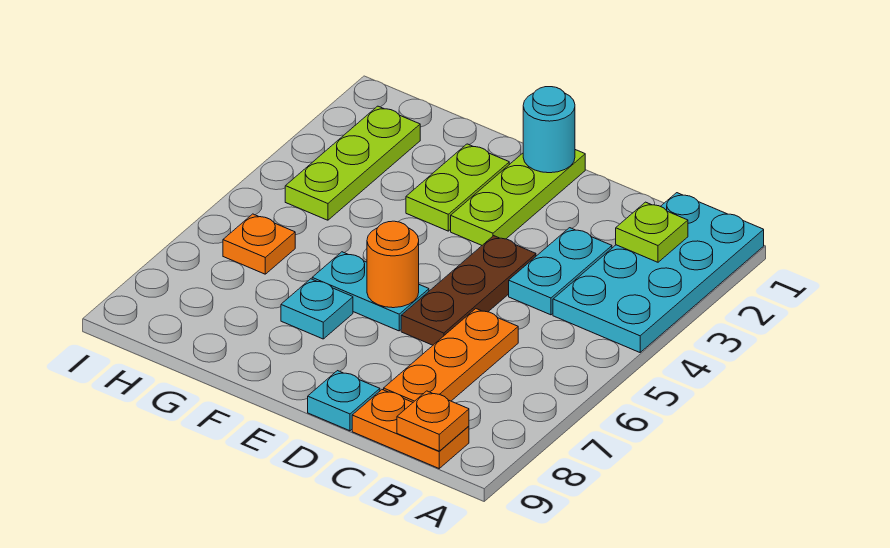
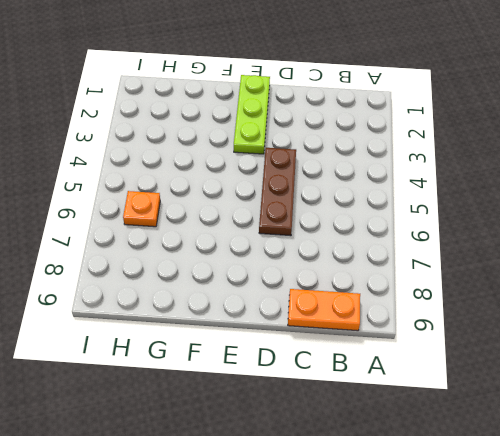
none -> cyan plate A1:B4 level 1
none -> cyan plate C3:C4 level 1
none -> orange plate C6:C8 level 1

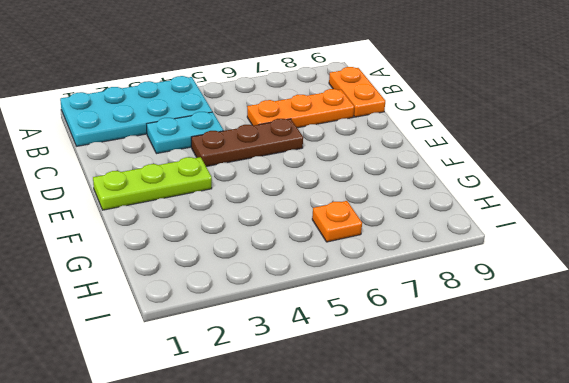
none -> cyan plate D9 level 1
none -> cyan plate E6:F6 level 1
none -> lime plate F2:F3 level 1

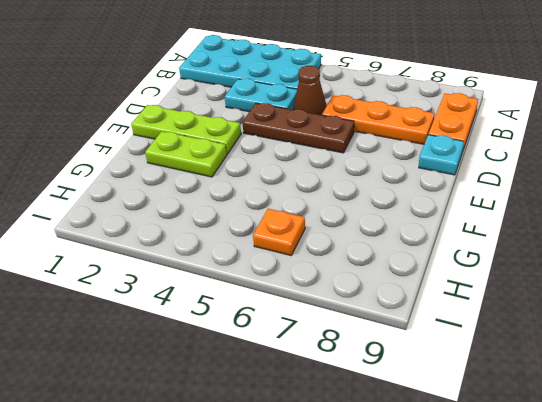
brown cone C5 level 1 -> none
none -> cyan plate E6:F6 level 1
none -> cyan plate F7 level 1
none -> lime plate H2:H4 level 1

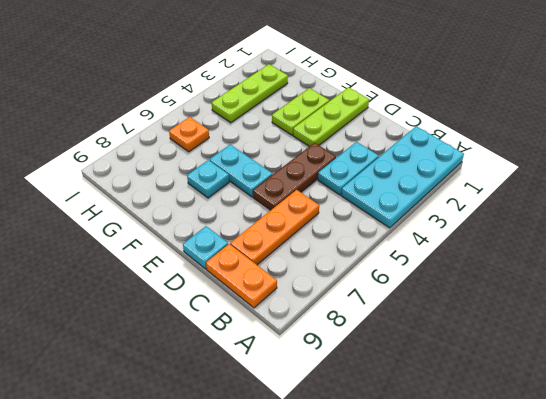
none -> lime plate B2 level 2
none -> orange plate B9 level 2
none -> cyan round brick E1 level 2

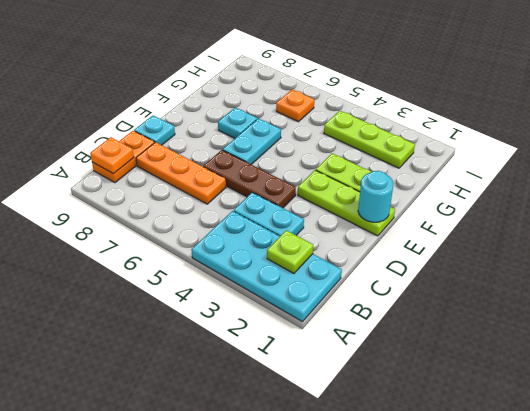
none -> orange round brick E6 level 2

